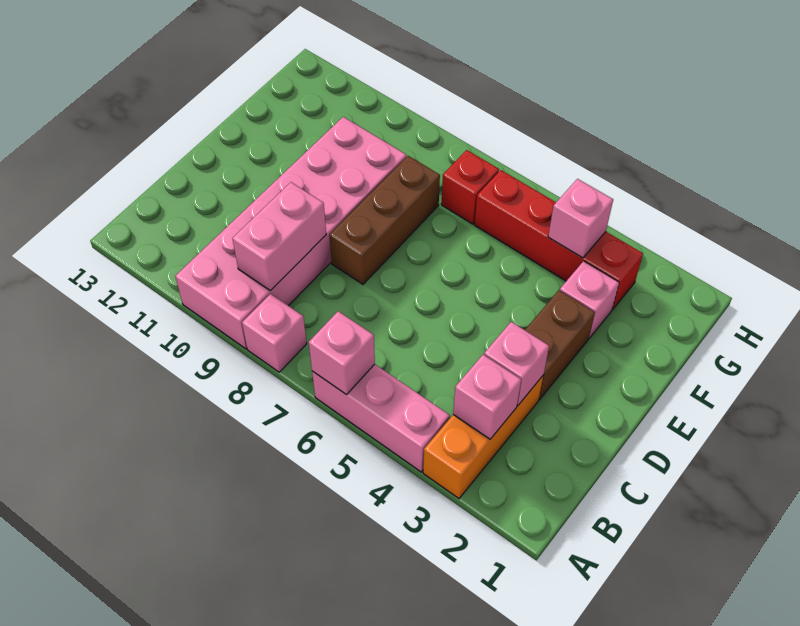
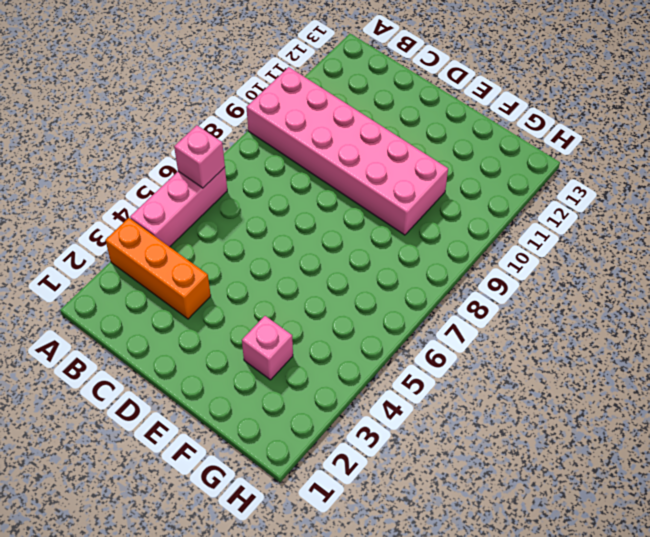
none -> pink brick A8 level 1
none -> brown brick D3:E3 level 1
none -> brown brick D8:F8 level 1

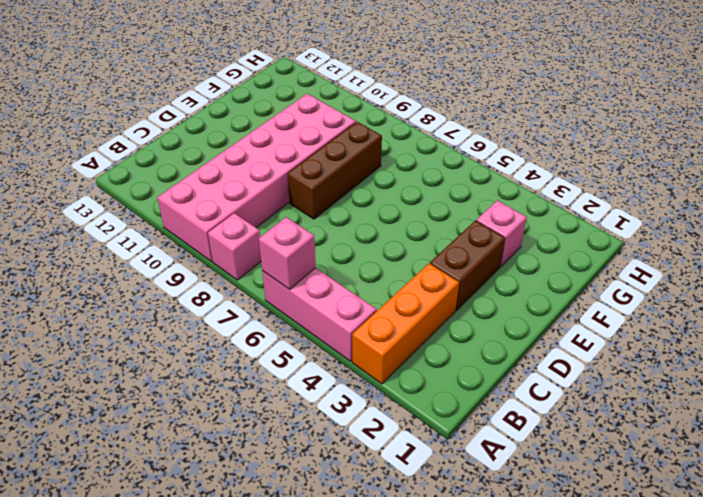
none -> red brick G3:G6 level 1
none -> red brick G7 level 1
none -> pink brick B3 level 2

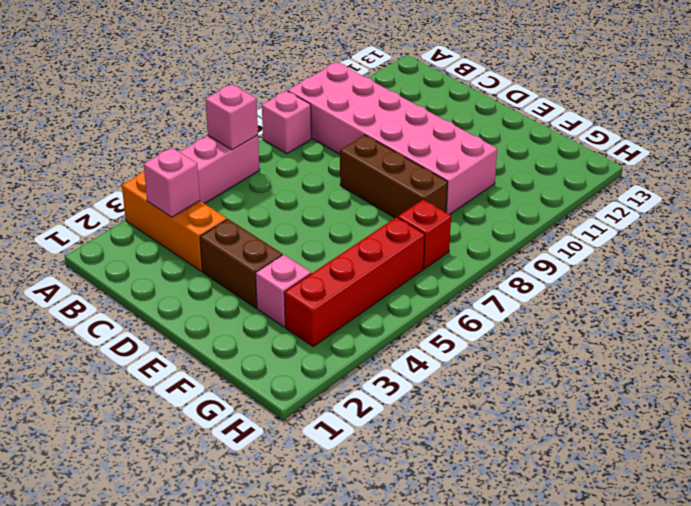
none -> pink brick B9:C9 level 2
none -> pink brick C3 level 2
none -> pink brick G4 level 2

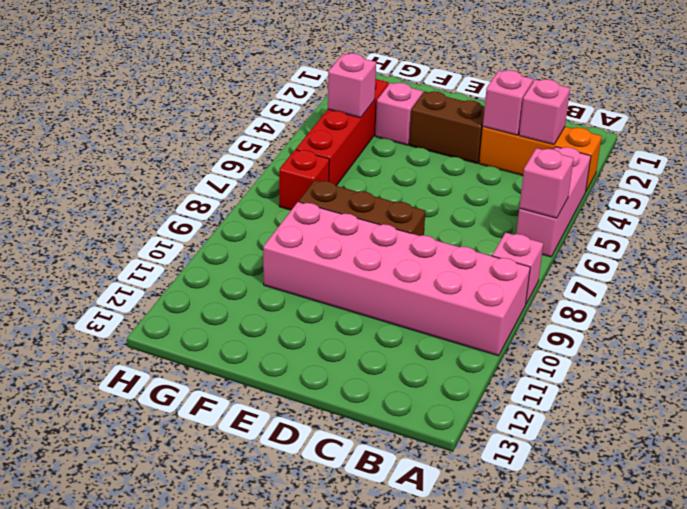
none -> pink brick B9:C9 level 2

